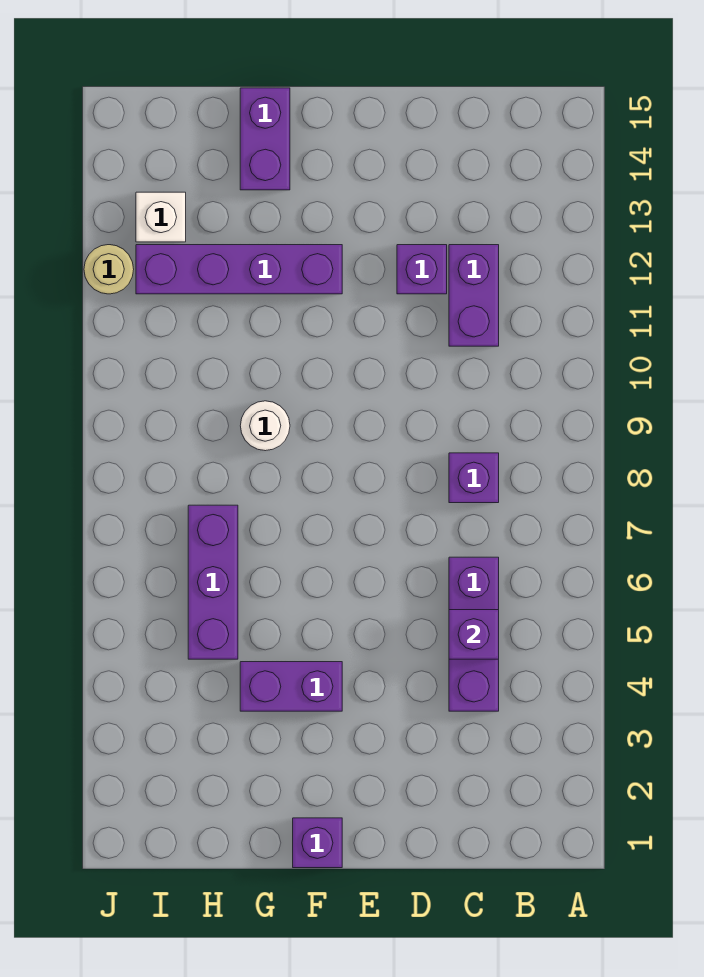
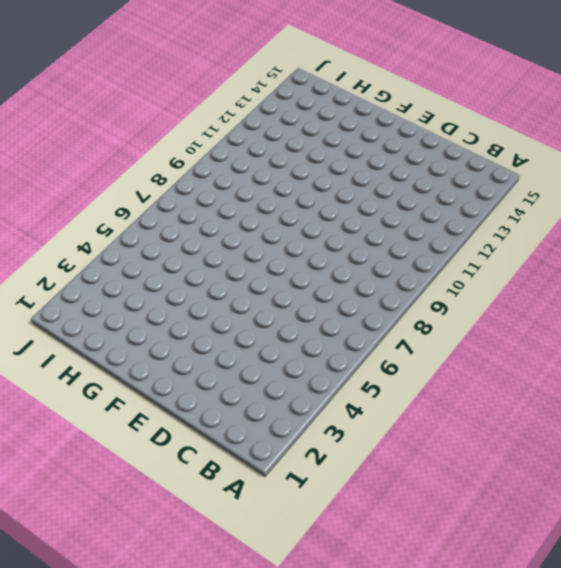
none -> purple brick C4:C6 level 1
none -> purple brick C8 level 1
none -> purple brick C11:C12 level 1

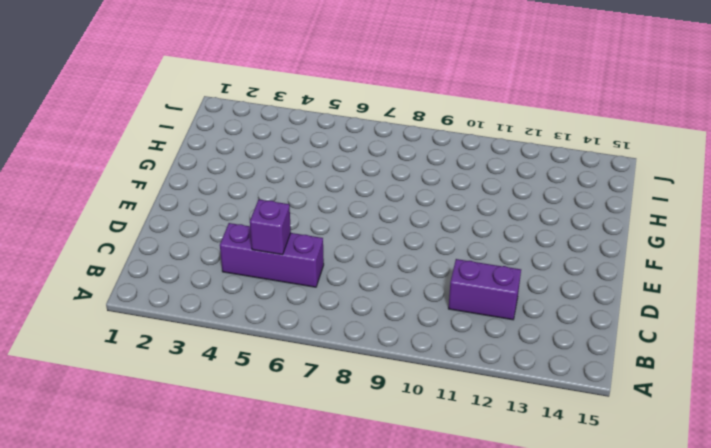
none -> purple brick C8 level 1
none -> purple brick D12 level 1
none -> purple brick F1 level 1

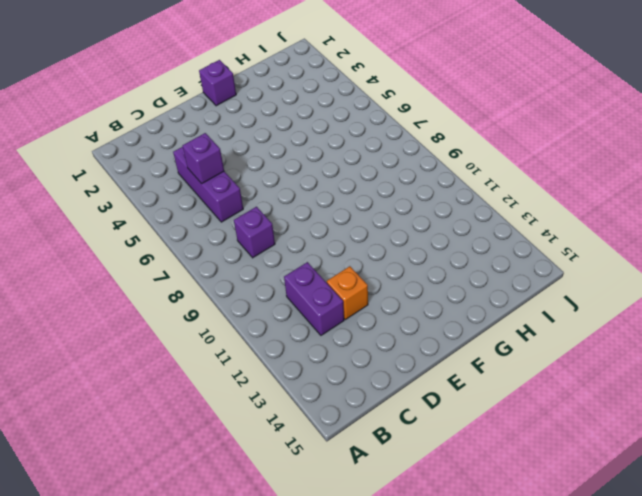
orange brick D12 level 1 -> purple brick D12 level 1
none -> purple brick F4:G4 level 1
none -> purple brick F12:I12 level 1
none -> white round brick G9 level 1

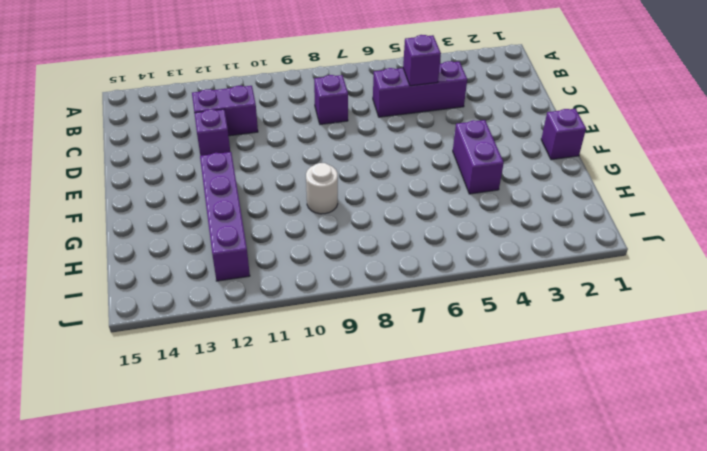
none -> purple brick G14:G15 level 1
none -> purple brick H5:H7 level 1
none -> white brick I13 level 1

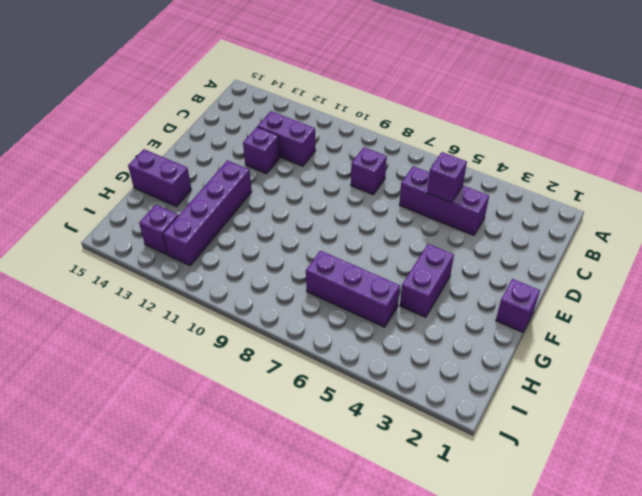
purple brick I13 level 1 -> white brick I13 level 1
none -> white round brick G9 level 1
none -> tan round brick J12 level 1

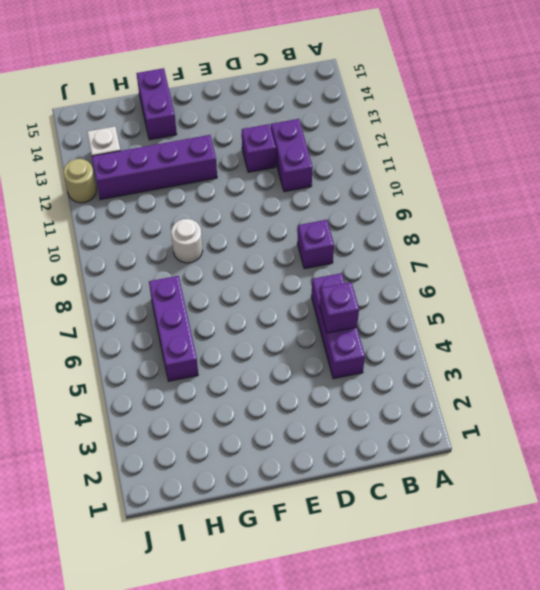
none -> purple brick F1 level 1
none -> purple brick F4:G4 level 1

